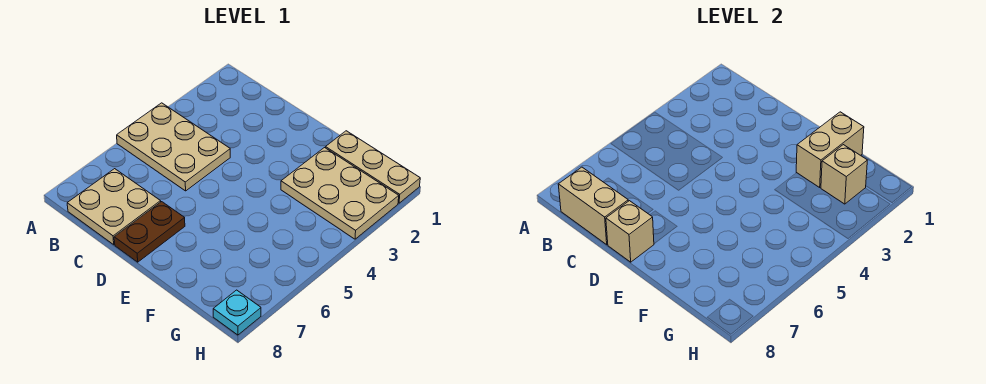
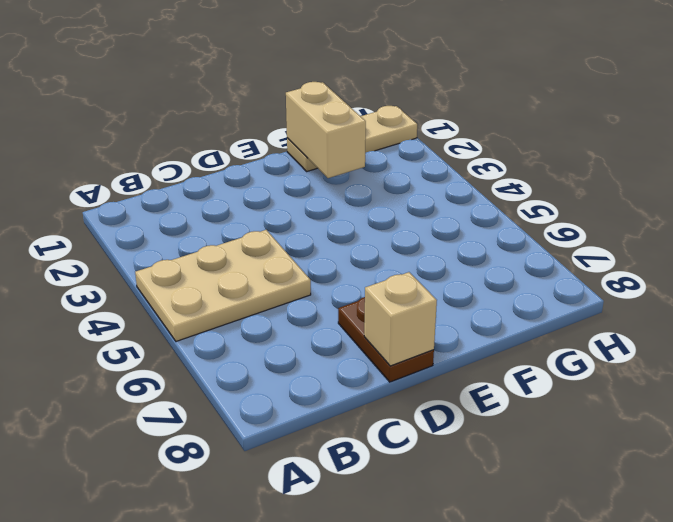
none -> tan plate B7:C8 level 1
none -> tan plate F2:H3 level 1

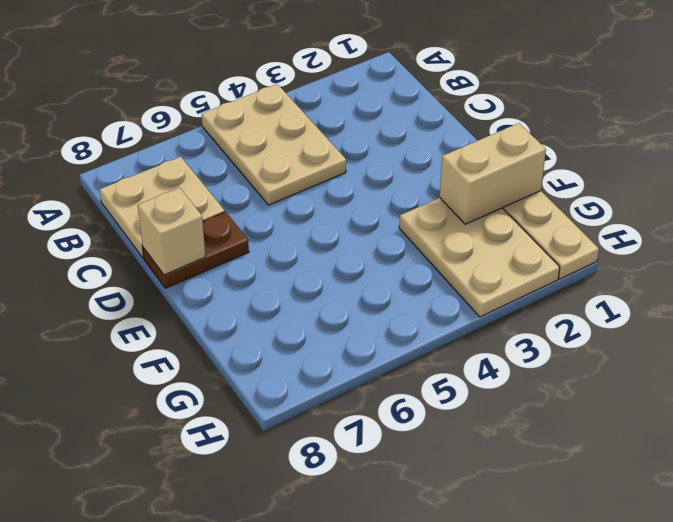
none -> cyan plate H8 level 1
none -> tan brick B8:C8 level 2

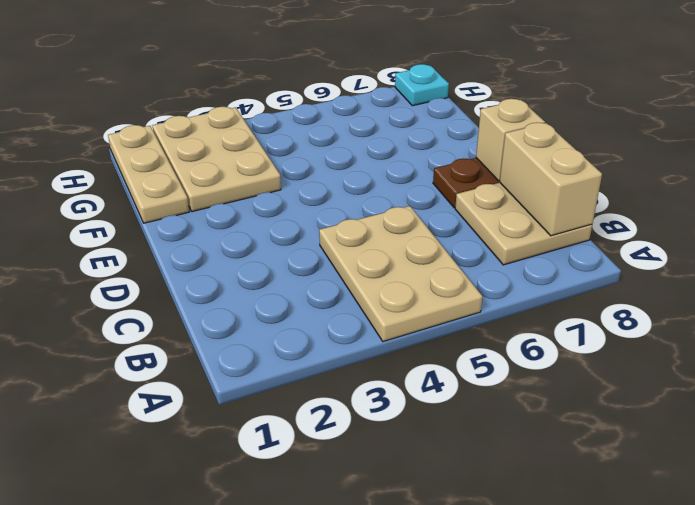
none -> tan brick F1:F2 level 2
none -> tan brick G2 level 2

